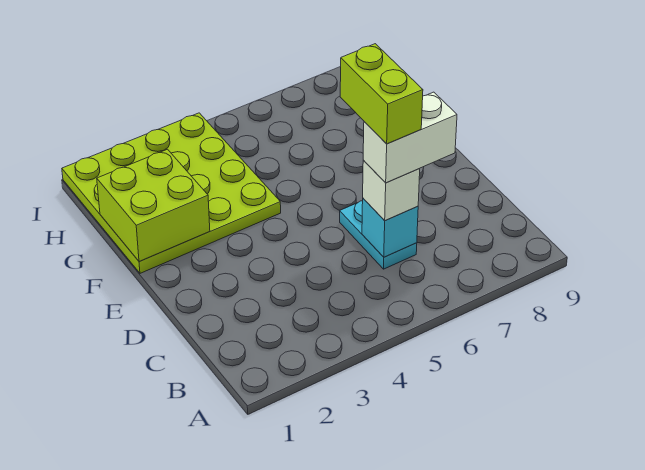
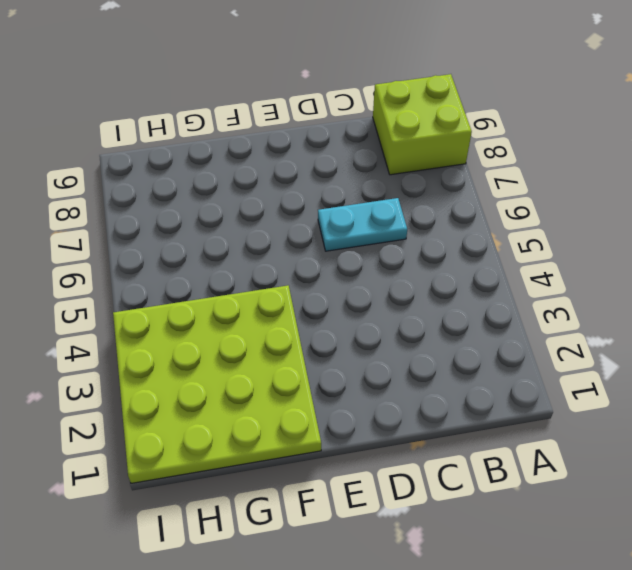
lime brick A8:B9 level 1 -> lime brick F1:G2 level 2
none -> cyan brick C6 level 2
none -> white brick C6 level 3

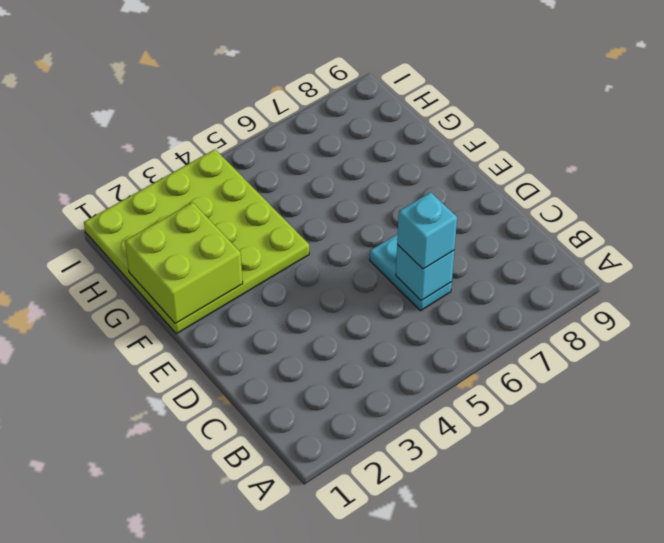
cyan brick C6 level 3 -> white brick C6 level 3
none -> white brick C6:C7 level 4
none -> lime brick C6:D6 level 5

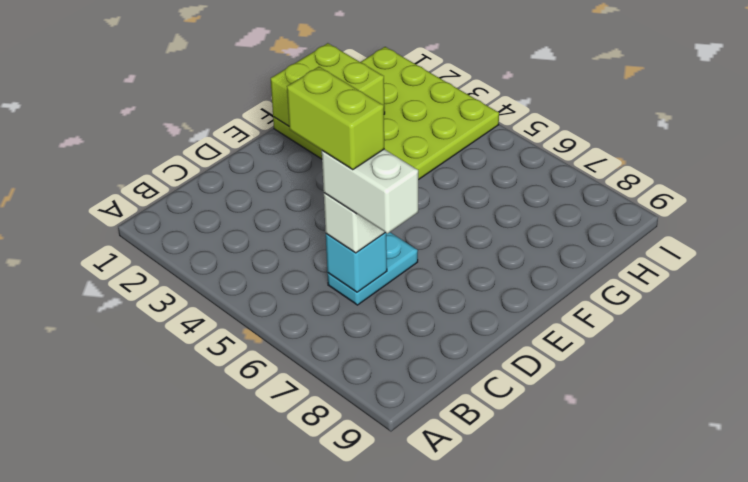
lime brick C5:C6 level 5 -> lime brick C6:D6 level 5

